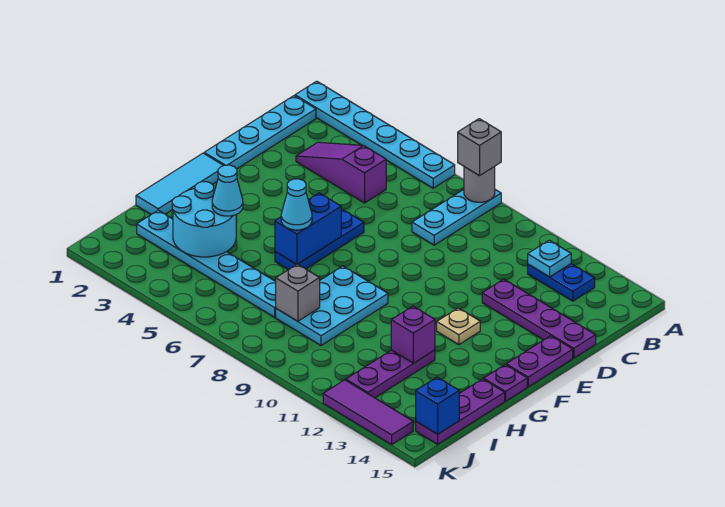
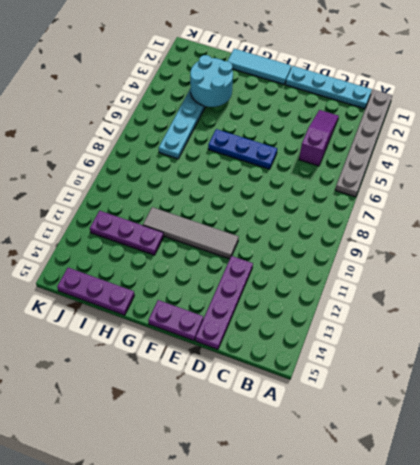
grey plate A1:A6 level 1 -> cyan plate A1:A6 level 1
grey tile E11:H11 level 1 -> none
none -> cyan plate A8:C8 level 1
none -> blue plate B12:B13 level 1
none -> tan plate F12 level 1

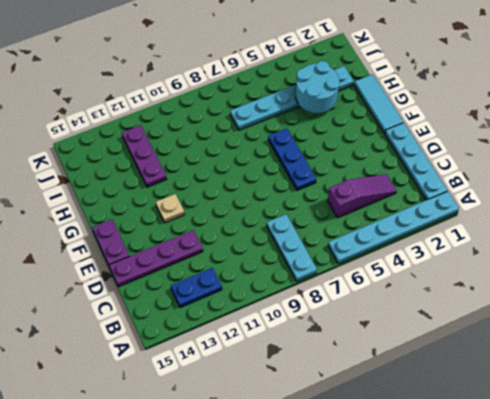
none -> cyan plate G8:I9 level 1
none -> purple plate G15 level 1
none -> purple plate H15:J15 level 1

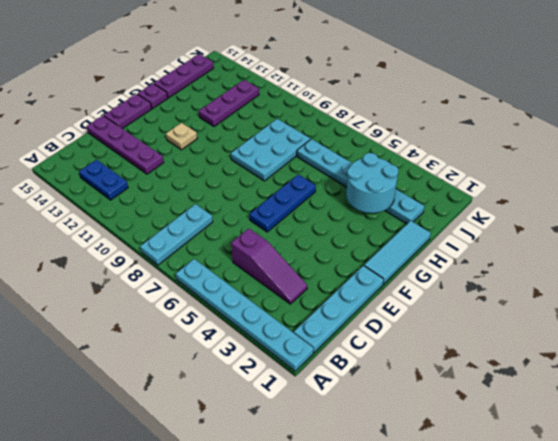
none -> purple tile K12:K14 level 1
none -> grey round brick A8 level 2
none -> cyan plate B12 level 2

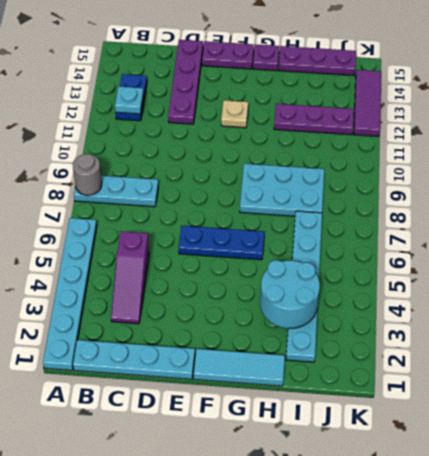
none -> blue brick F6:G6 level 2
none -> purple brick H12 level 2
none -> grey brick I8 level 2

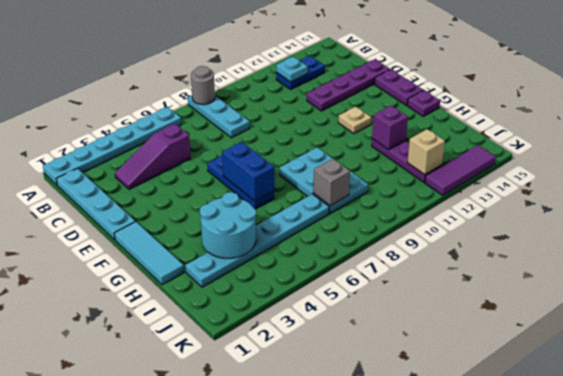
tan brick J12 level 2 -> none
none -> purple plate H15:J15 level 1
none -> blue brick J15 level 2
none -> grey brick A8 level 3

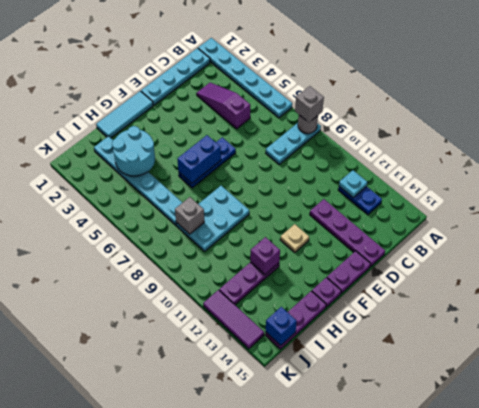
none -> cyan cone G6 level 3
none -> cyan cone H4 level 3

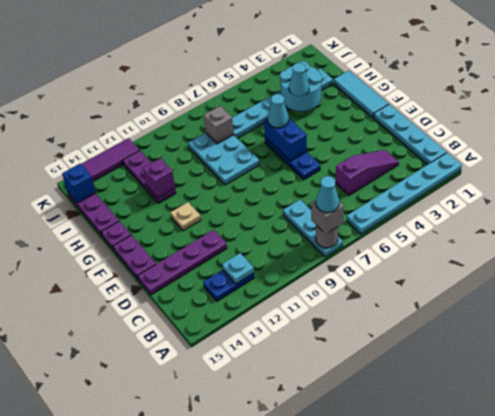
cyan cone A8 level 4 -> none

